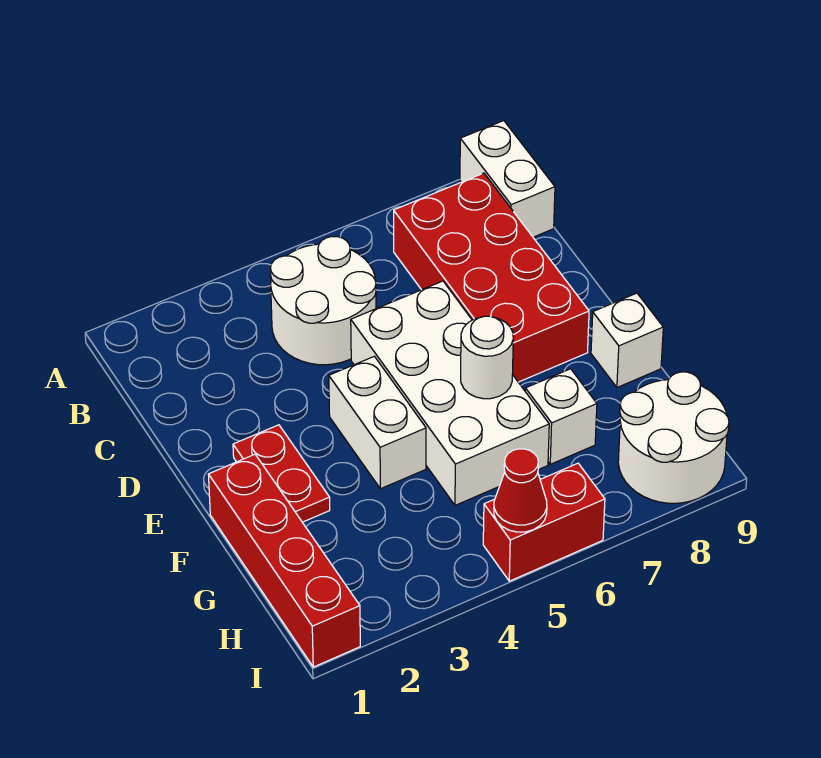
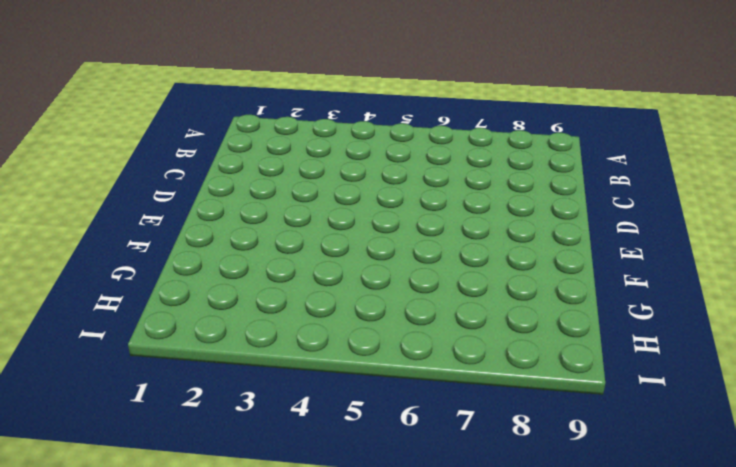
none -> white brick A9:B9 level 1
none -> white round brick B4:C5 level 1
none -> red brick B7:E8 level 1

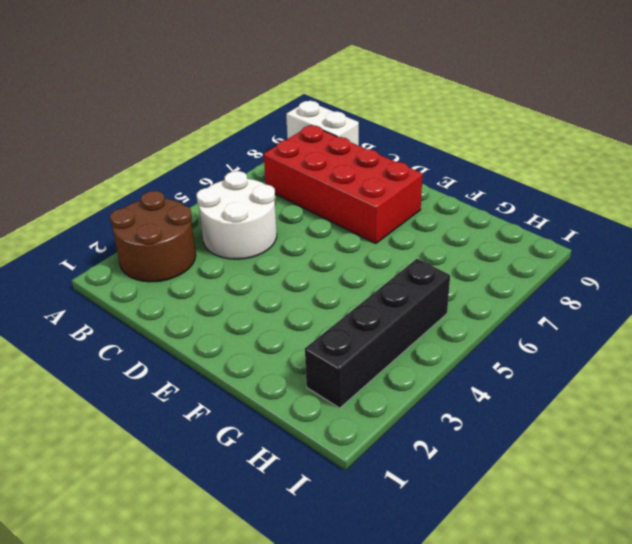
brown round brick A2:B3 level 1 -> none
black brick H2:H5 level 1 -> none
none -> white brick D5:G6 level 1
none -> red plate E2:F2 level 1
none -> white brick E4:F4 level 1

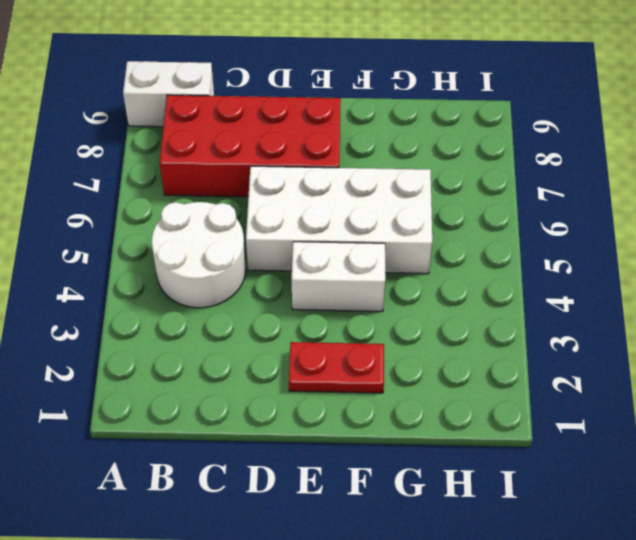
none -> red brick F1:I1 level 1
none -> white brick F9 level 1
none -> white brick G7 level 1

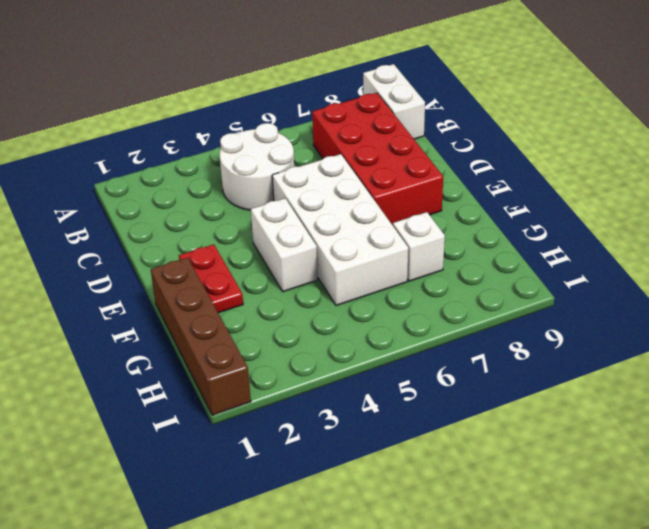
brown brick F1:I1 level 1 -> red brick F1:I1 level 1
none -> white brick F9 level 1
none -> white round brick H8:I9 level 1
none -> red brick I5:I6 level 1

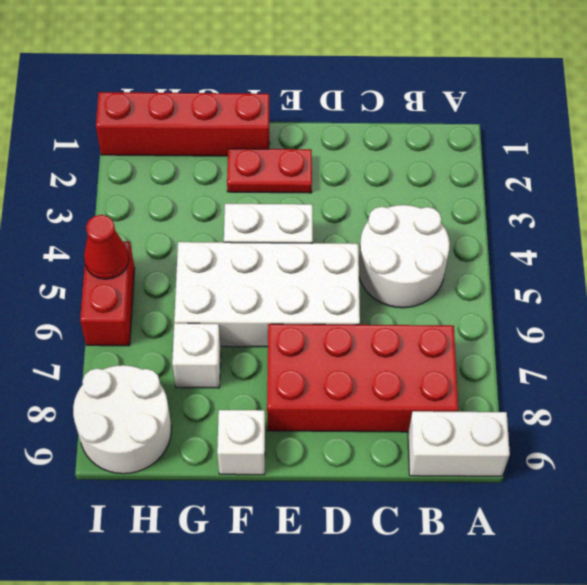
none -> white round brick F6 level 2

